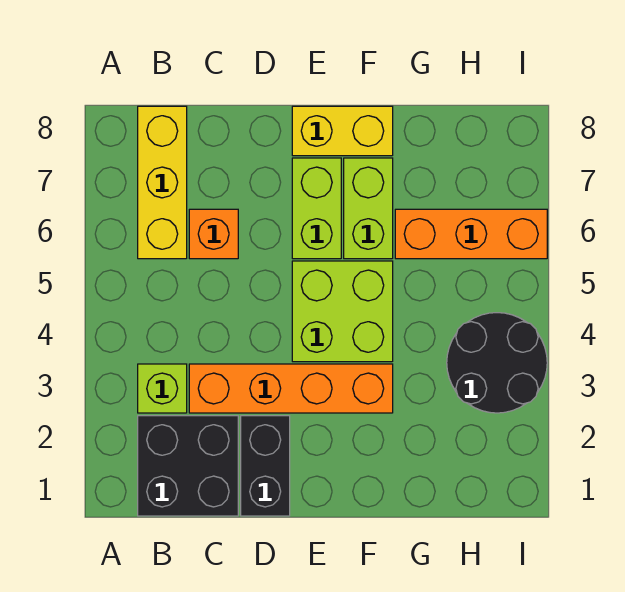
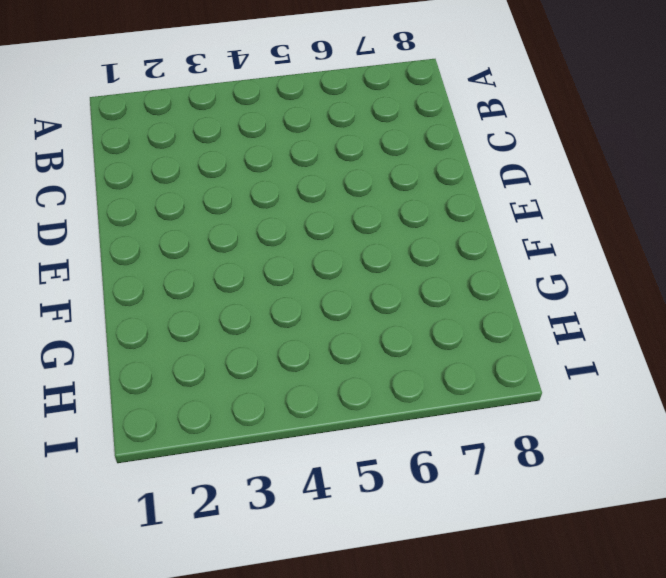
none -> black brick B1:C2 level 1
none -> lime brick B3 level 1
none -> yellow brick B6:B8 level 1

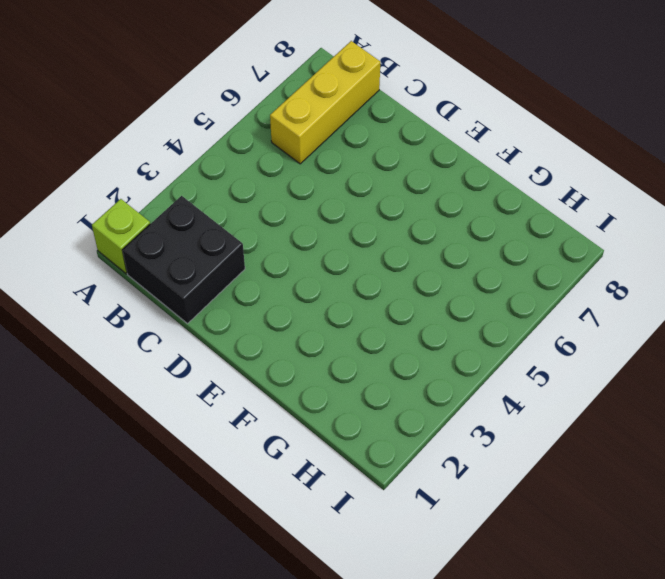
lime brick A1 level 1 -> lime brick B3 level 1
none -> orange brick C3:F3 level 1
none -> orange brick C6 level 1
none -> black brick D1:D2 level 1

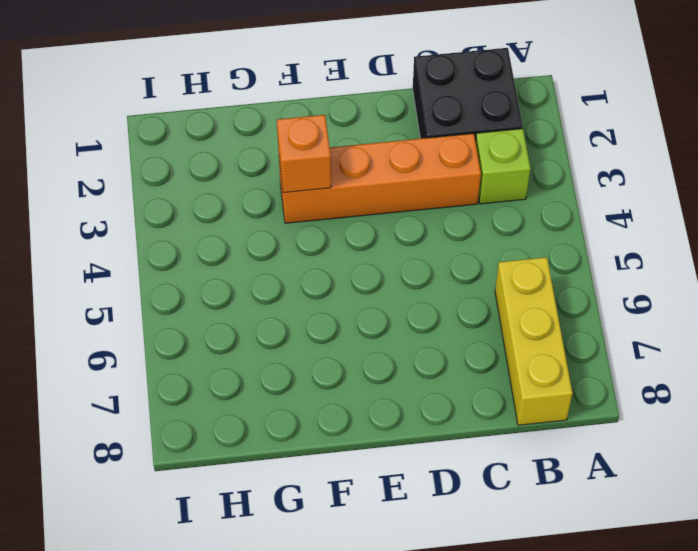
orange brick F3 level 2 -> orange brick C6 level 1
none -> black brick D1:D2 level 1
none -> lime brick E4:F5 level 1
none -> lime brick E6:E7 level 1

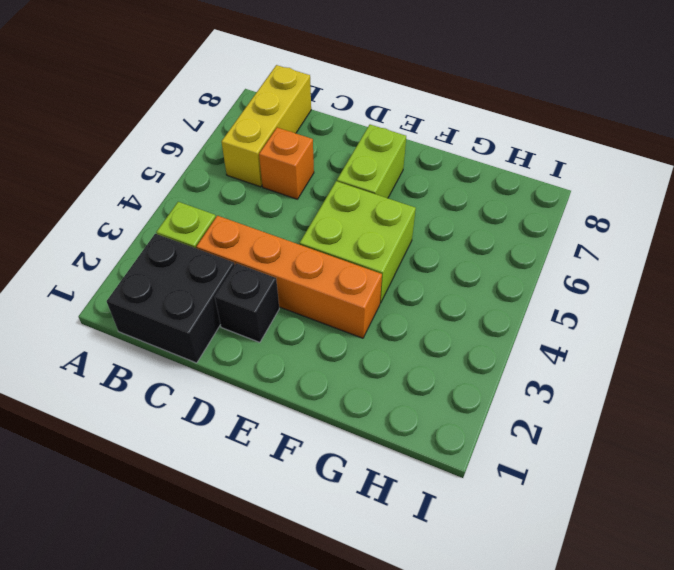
black brick D2 level 1 -> black brick D1:D2 level 1
none -> yellow brick E8:F8 level 1
none -> lime brick F6:F7 level 1
none -> orange brick G6:I6 level 1

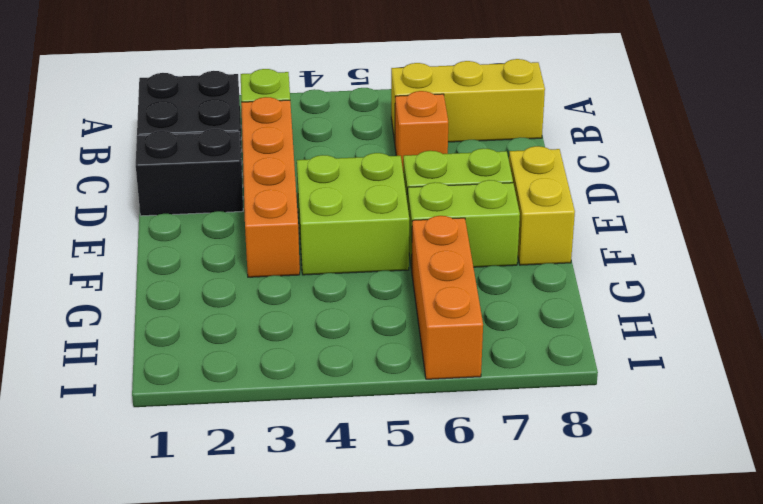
none -> black round brick H3:I4 level 1

